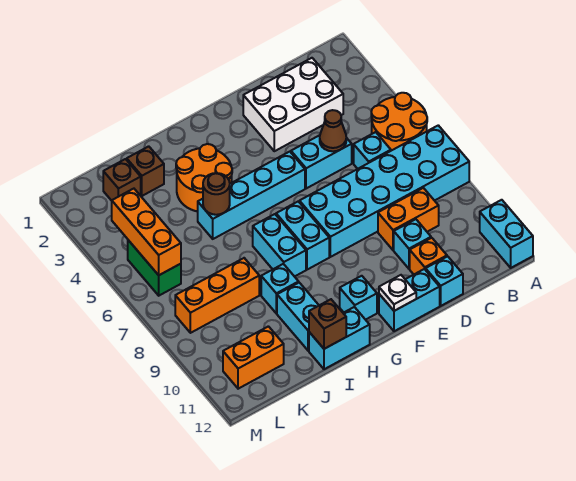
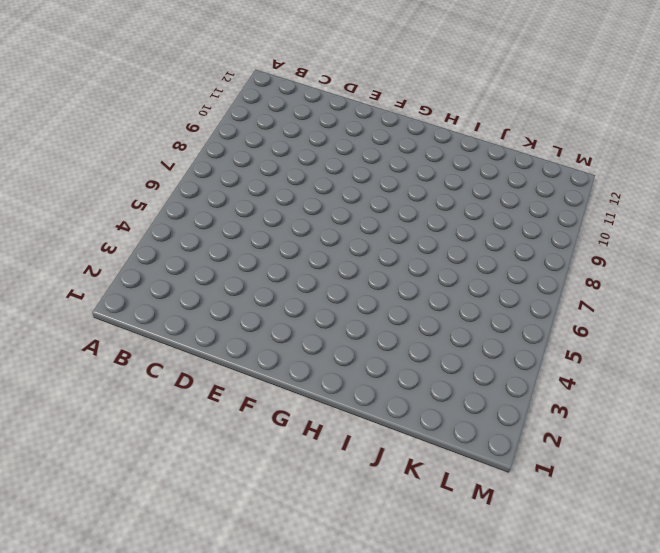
none -> orange round brick A5:B6 level 1
none -> cyan brick A7:F8 level 1
none -> cyan brick A11:A12 level 1

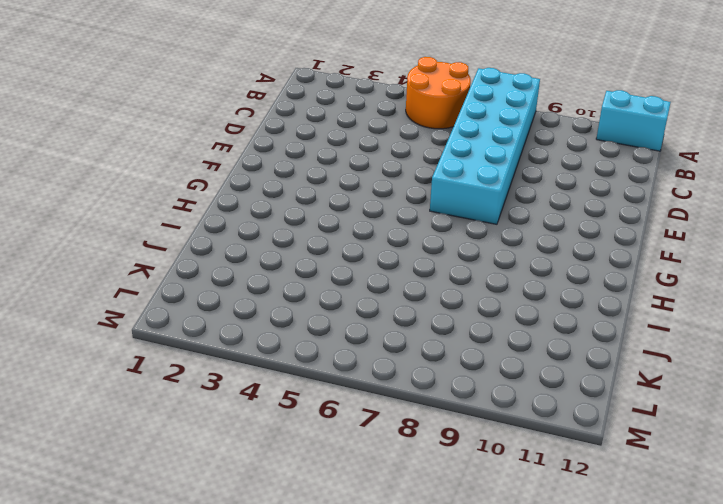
none -> white brick C2:E3 level 1
none -> cyan brick C6 level 1
none -> orange brick C9:D9 level 1

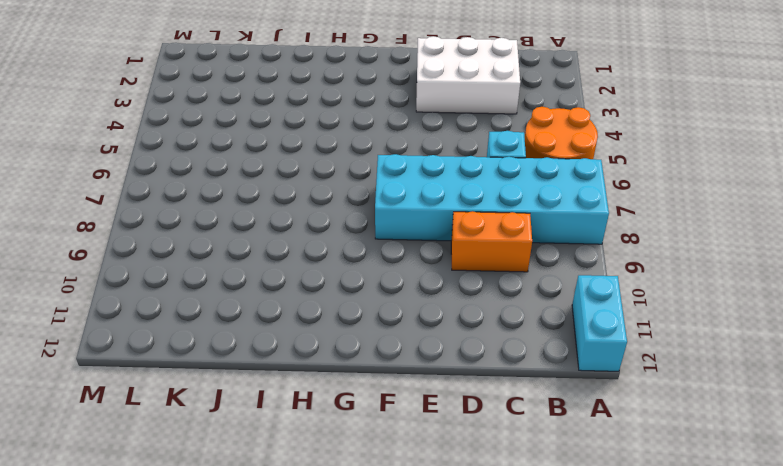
none -> cyan brick D5:E5 level 1
none -> cyan brick D10 level 1
none -> orange brick D11 level 1

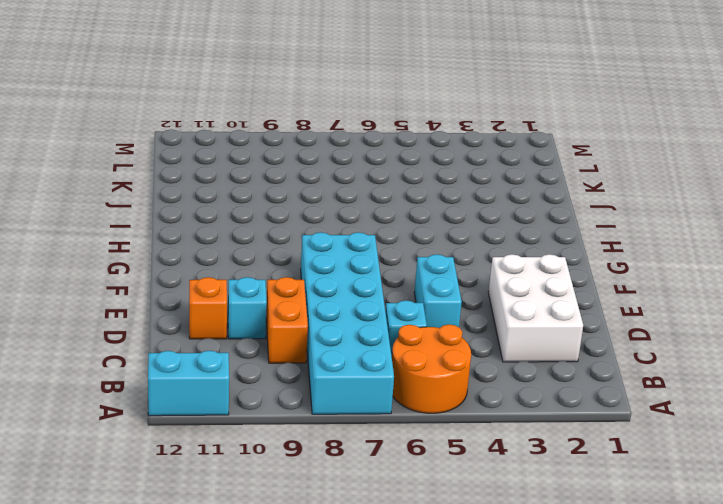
none -> cyan brick D12 level 1
none -> cyan brick E12:F12 level 1
none -> cyan brick F5:I5 level 1

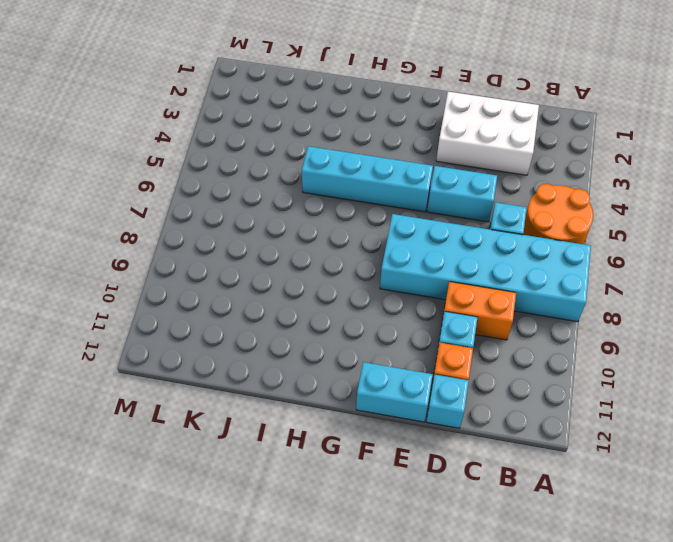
none -> cyan brick A11:A12 level 1
none -> cyan brick G7:G8 level 1
none -> cyan brick G11 level 1

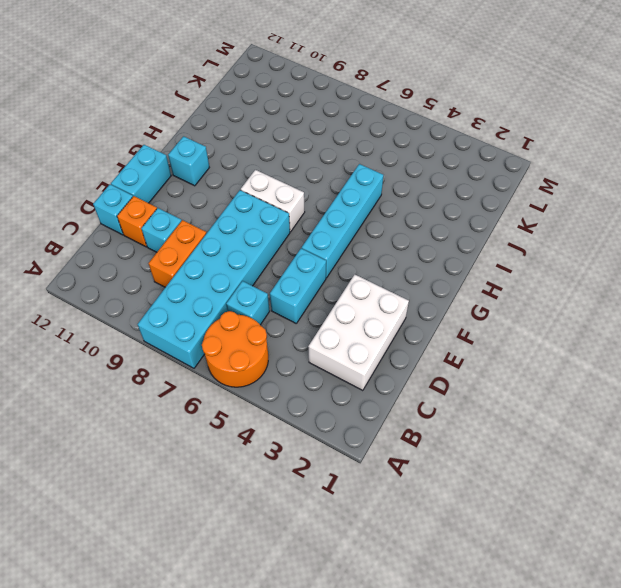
white brick G7:G8 level 1 -> cyan brick G7:G8 level 1
none -> cyan brick A11:A12 level 1
none -> orange round brick H3:I4 level 1
none -> cyan brick H7:H8 level 1

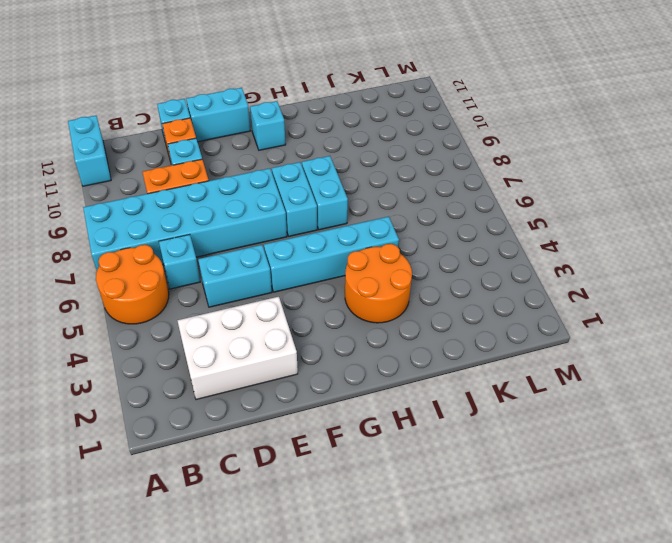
none -> cyan brick H12:I12 level 1
none -> cyan brick I9 level 1
none -> cyan brick I10:I11 level 1

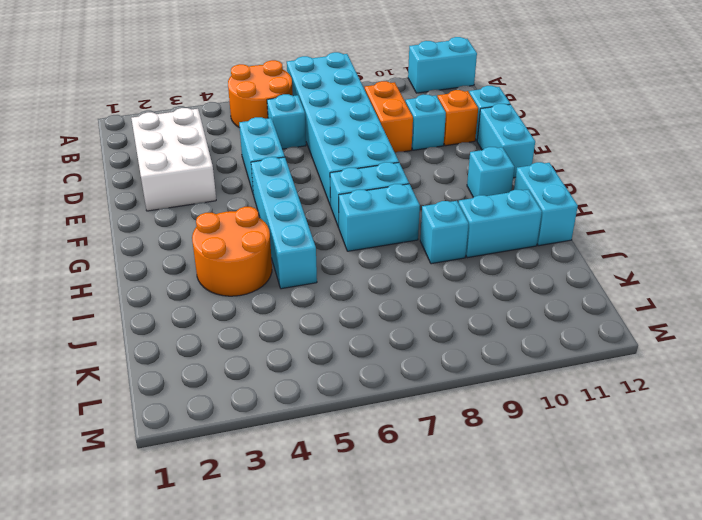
none -> brown brick J2 level 1
none -> orange brick J8:L8 level 1
none -> brown brick K2 level 1

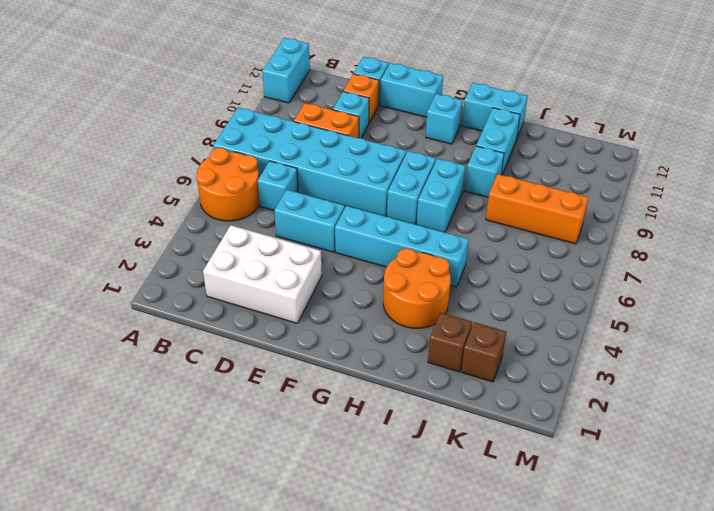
none -> orange brick K11:L11 level 1
none -> green brick L5:L6 level 1
none -> brown cone D5 level 2

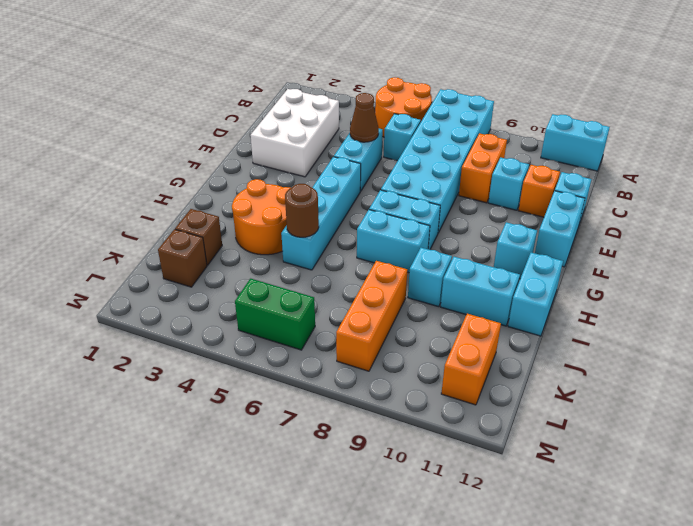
none -> white plate F12 level 2
none -> brown brick I12 level 2
none -> orange brick L4:L6 level 2

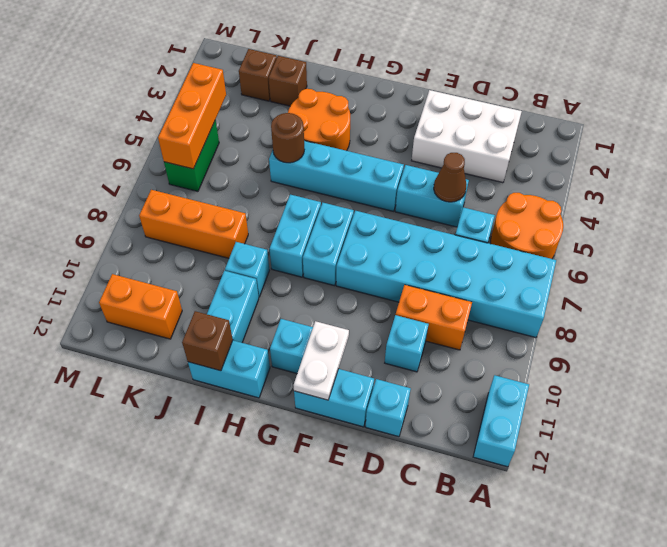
white plate F11:F12 level 2 -> white plate F12 level 2
none -> orange brick D11 level 1

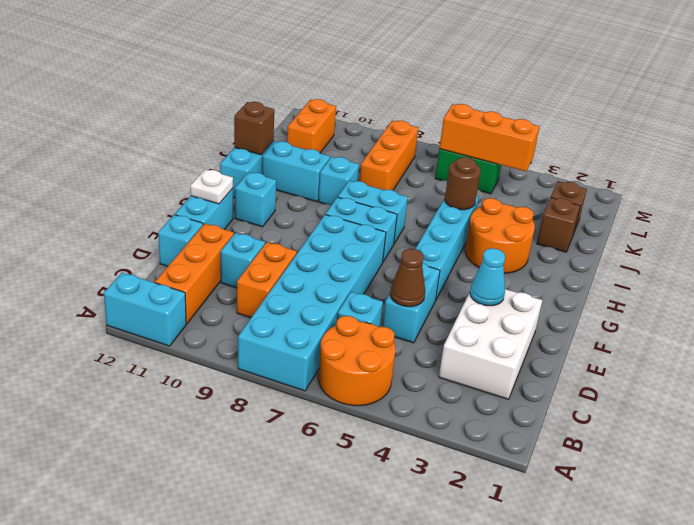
orange brick B11:D11 level 1 -> orange brick D11 level 1
cyan cone E3 level 2 -> none

